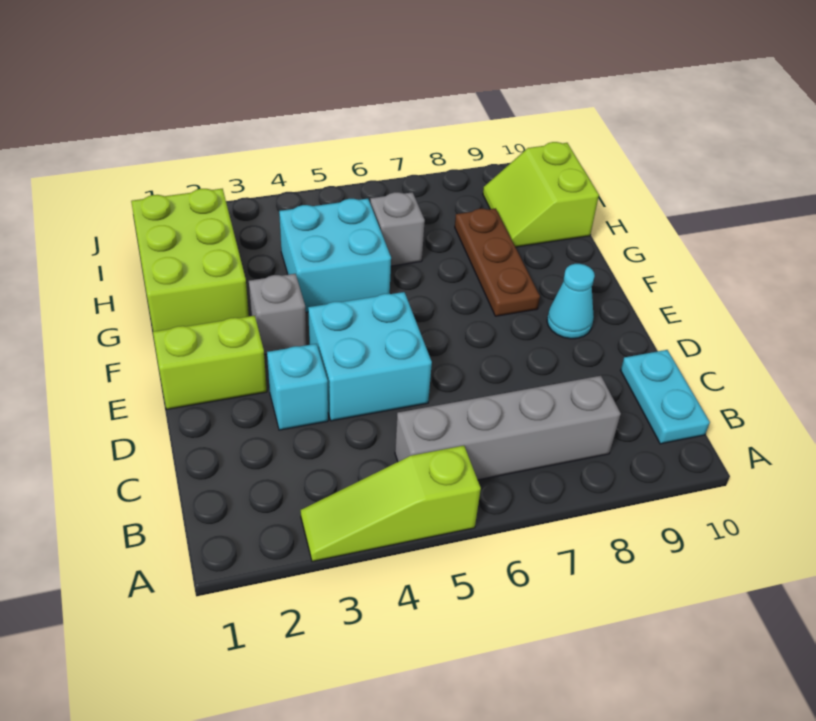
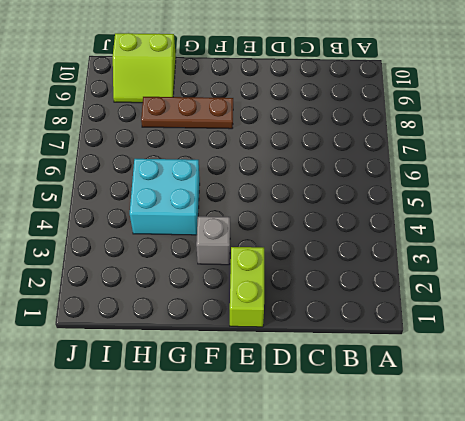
none -> lime slope A3:A5 level 1 top 5
none -> grey brick B5:B8 level 1
none -> cyan plate B10:C10 level 1

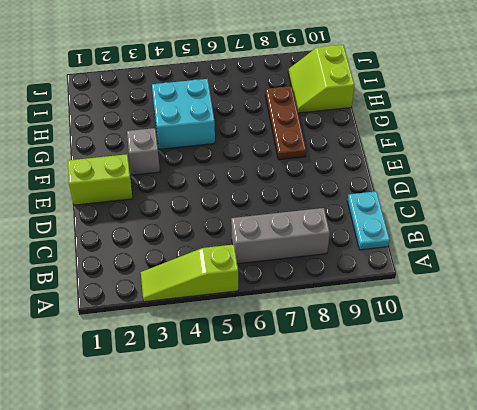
grey brick B6:B8 level 1 -> grey brick B5:B8 level 1
none -> cyan brick D3 level 1
none -> cyan brick D4:E5 level 1
none -> cyan cone E9 level 1

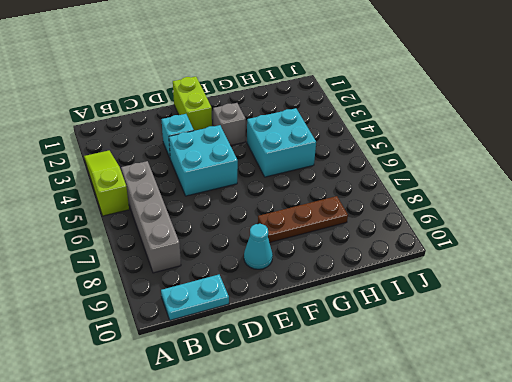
none -> lime brick G1:I2 level 1
none -> grey brick H6 level 1
none -> lime slope H9:I10 level 1 top 10

